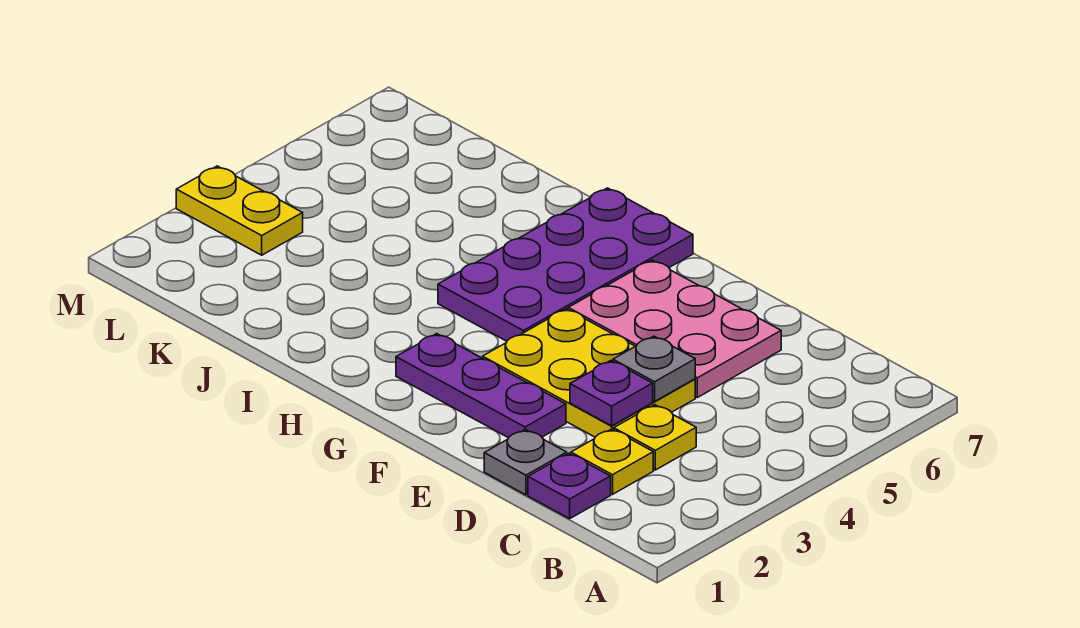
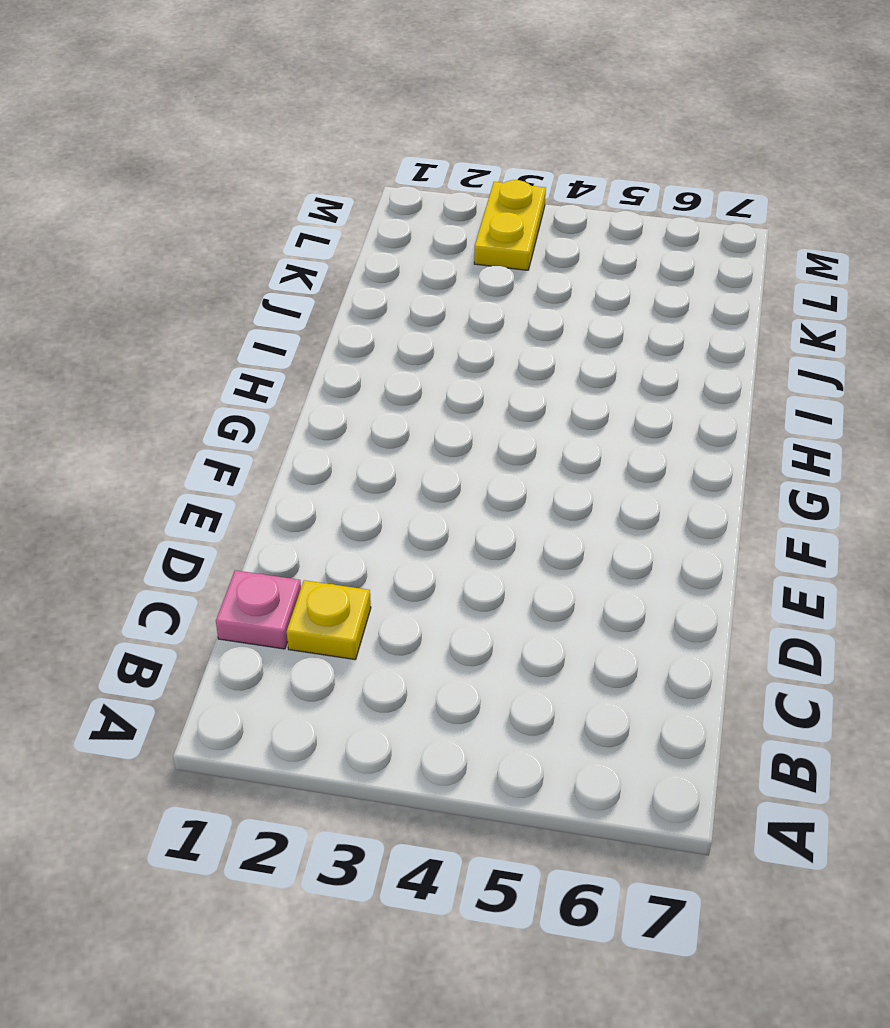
pink plate C1 level 1 -> purple plate C1 level 1
none -> yellow plate C3 level 1
none -> grey plate D1 level 1

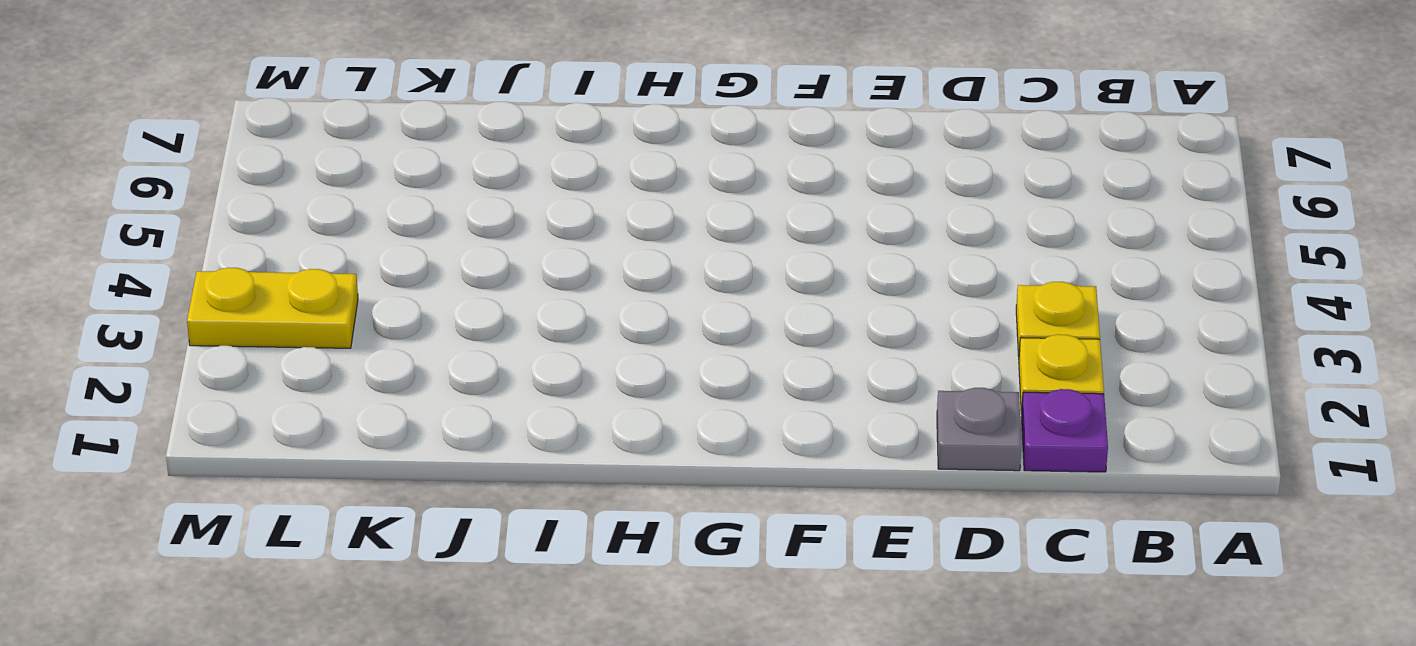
none -> yellow plate D3:F4 level 1
none -> pink plate D5:F6 level 1

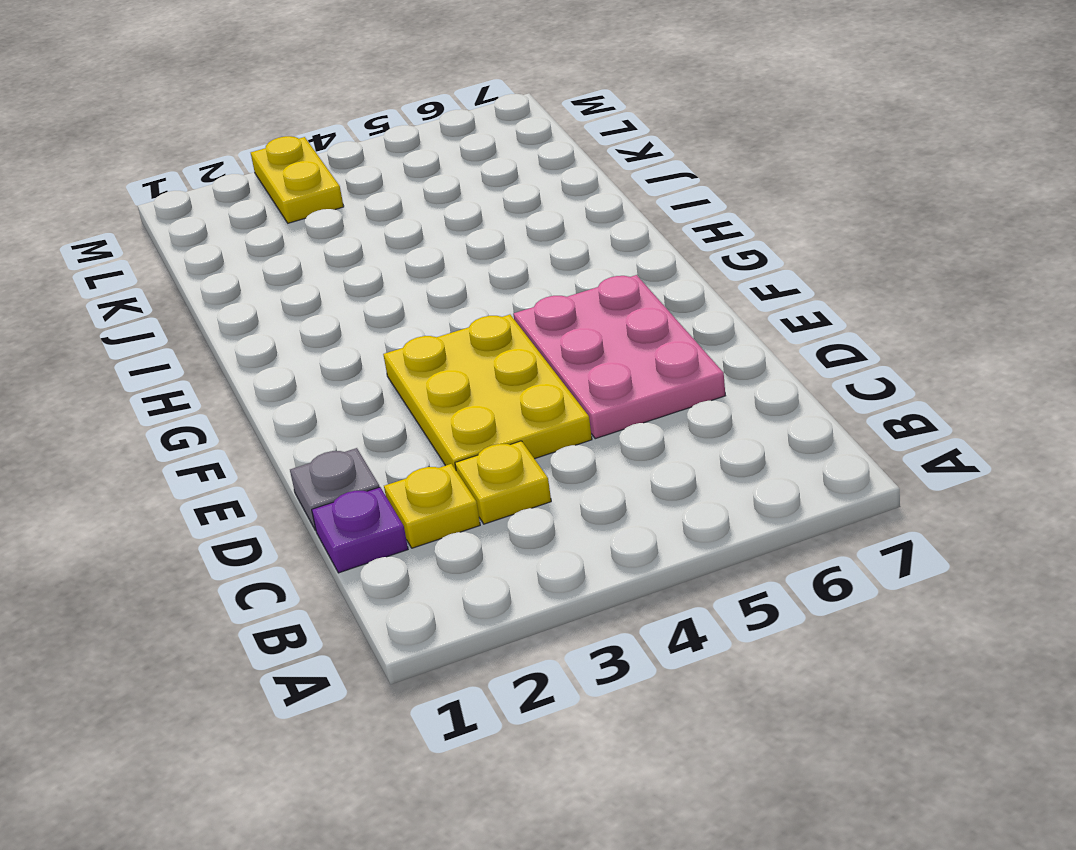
none -> purple plate E2:G2 level 1
none -> purple plate G4:H7 level 1

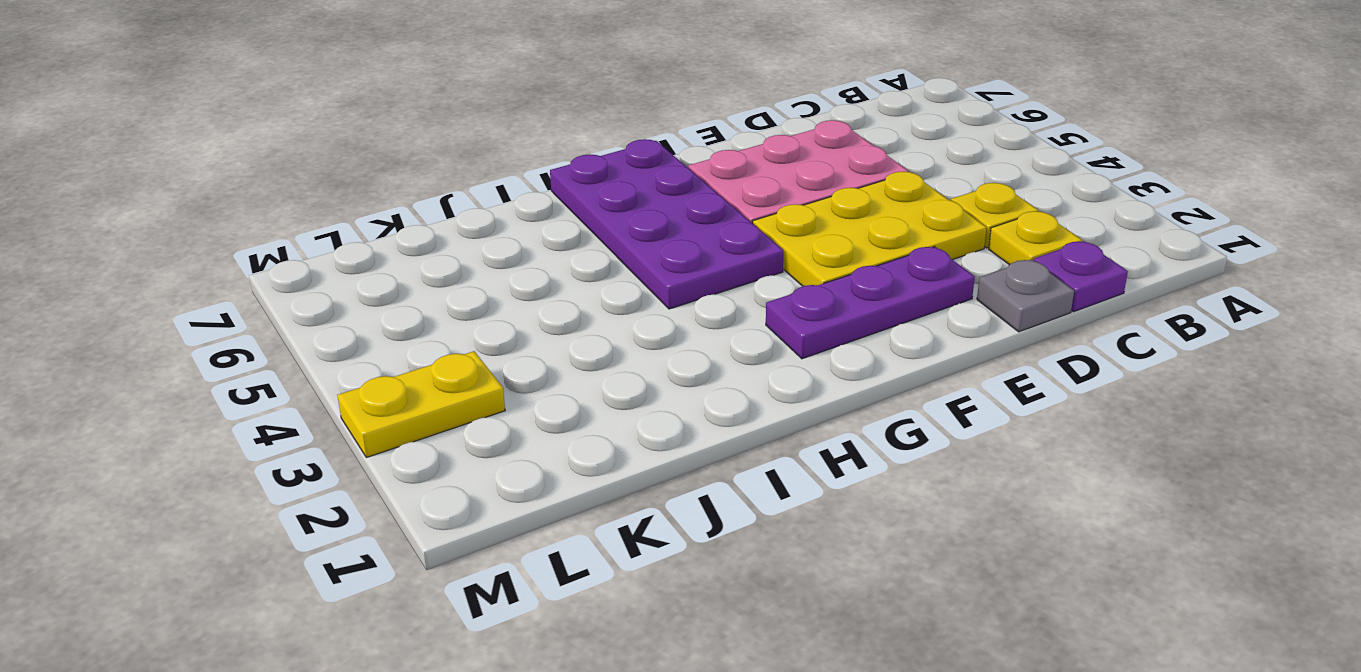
none -> purple plate D3 level 2
none -> grey plate D4 level 2

